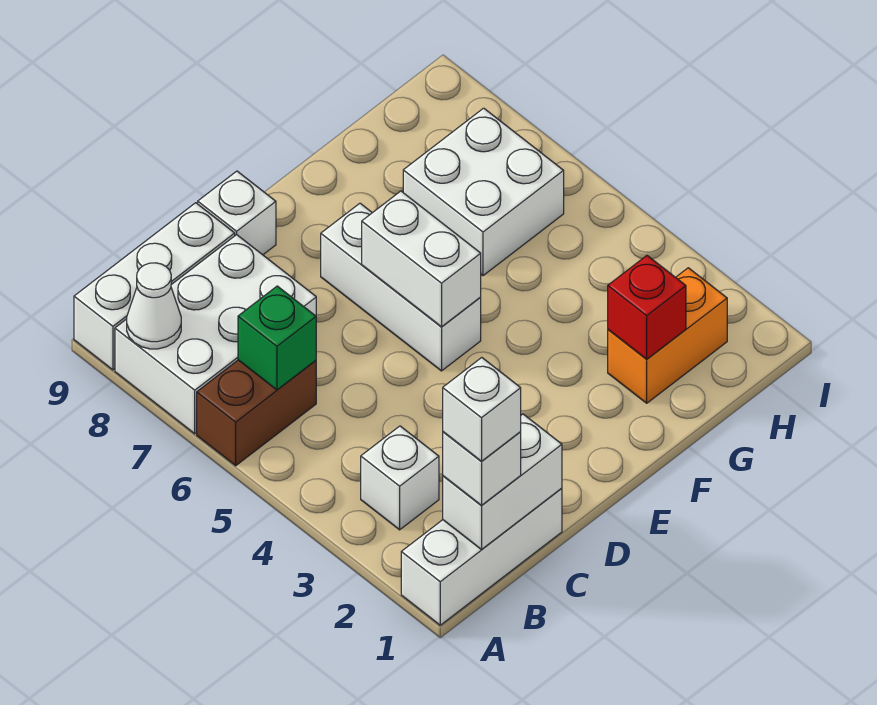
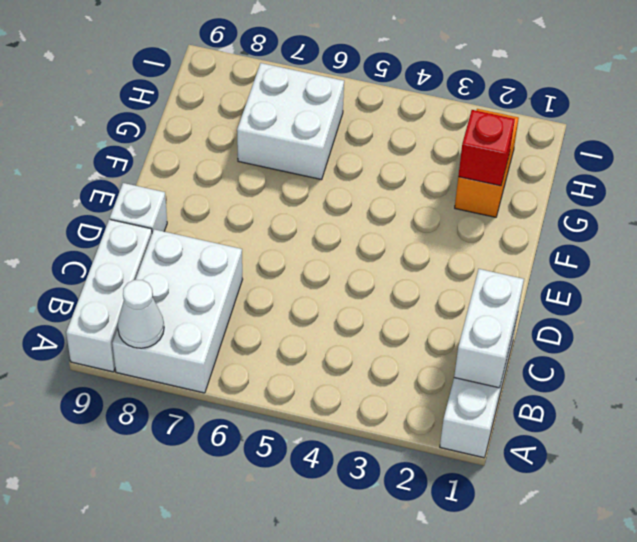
none -> brown brick A6:B6 level 1
none -> white brick B3 level 1
none -> white brick E5:E7 level 1

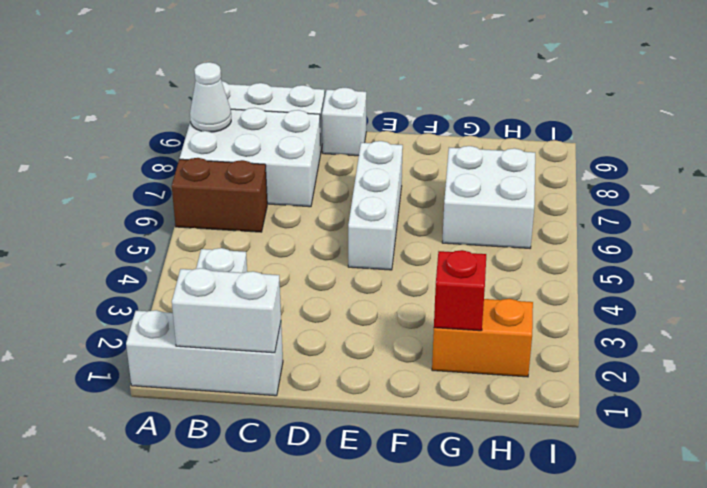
none -> green brick B6 level 2
none -> white brick E5:E6 level 2
none -> white brick B1 level 3

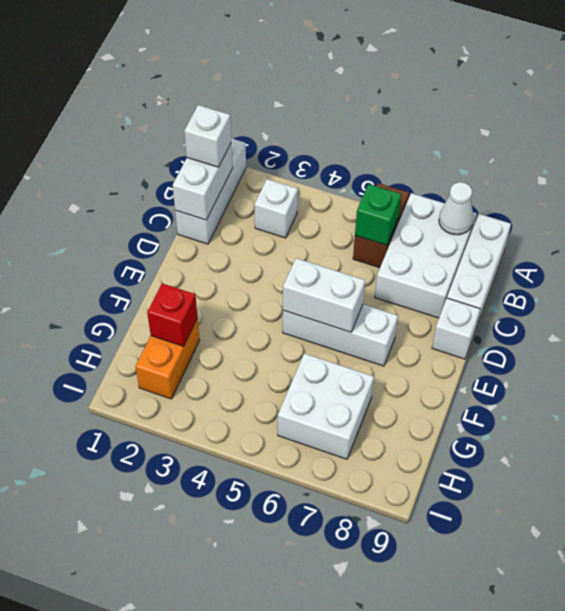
none -> white brick B1 level 4

